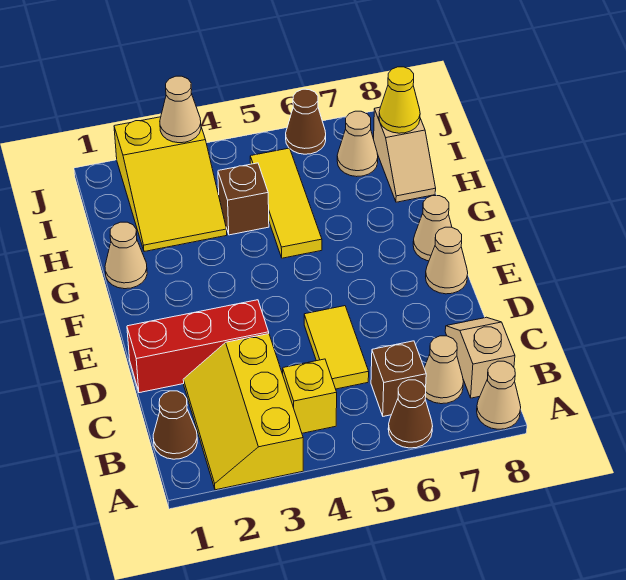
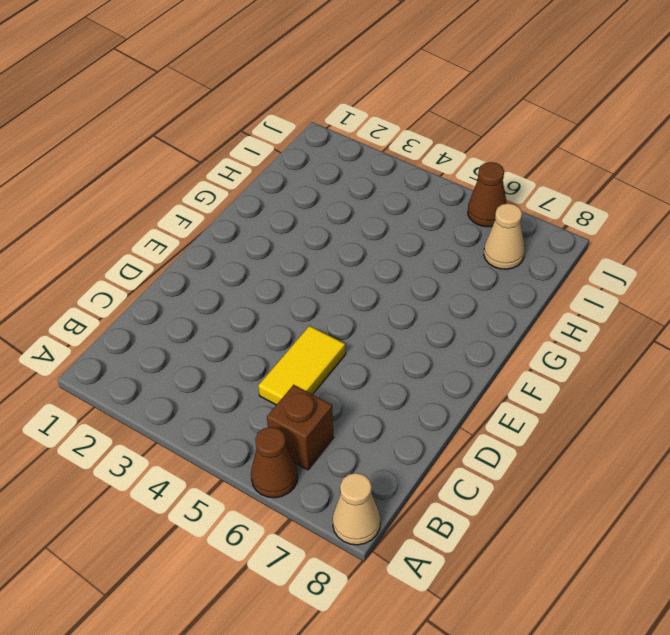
none -> yellow slope A2:C3 level 1 top 3
none -> brown cone B1 level 1
none -> yellow brick B4 level 1

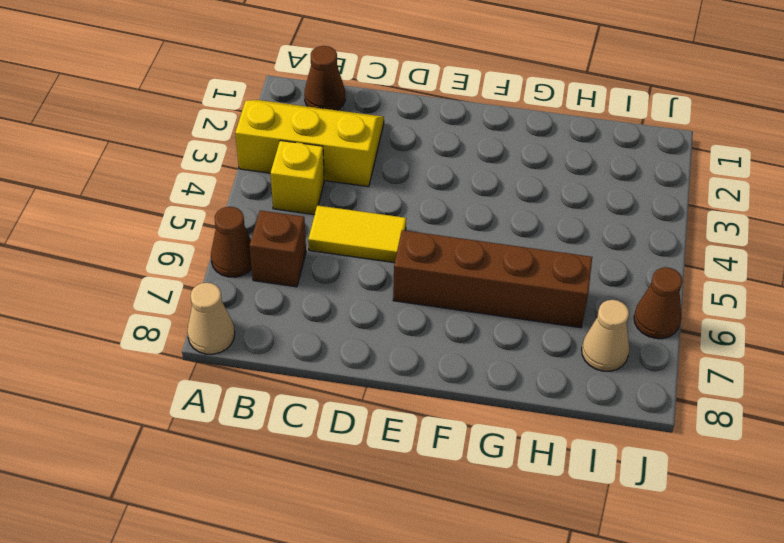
brown brick E6:H6 level 1 -> none
none -> tan cone B7 level 1
none -> tan slope B8:C8 level 1 top B
none -> red brick D1:D3 level 1

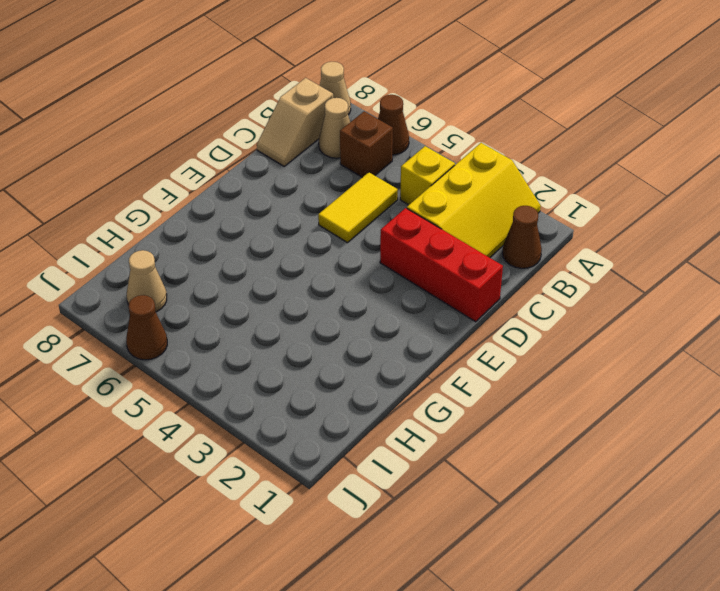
none -> tan cone E8 level 1
none -> tan cone F8 level 1
none -> tan cone G1 level 1

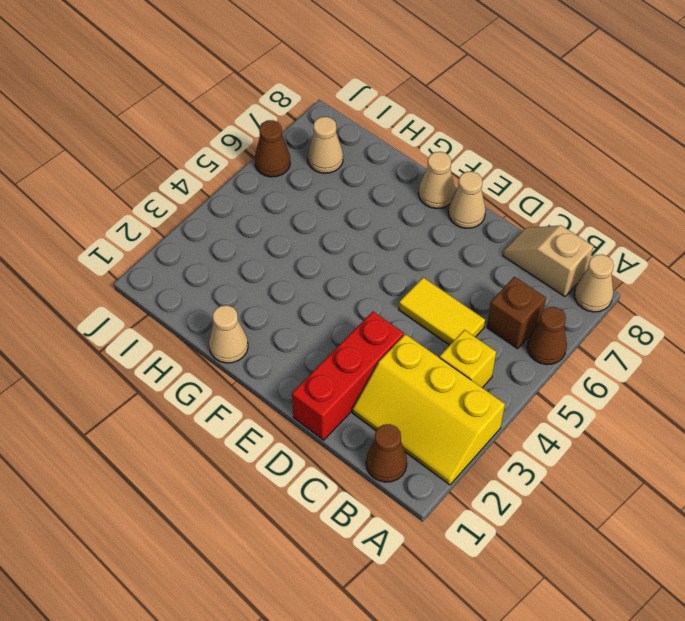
none -> tan cone B7 level 1
none -> yellow tile G5:I5 level 1
none -> yellow slope H2:J3 level 1 top J

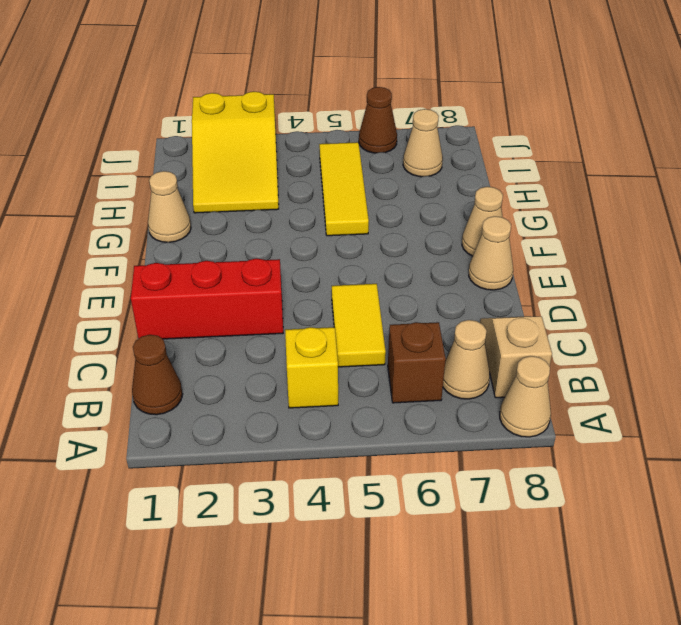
none -> yellow slope A2:C3 level 1 top 3
none -> brown cone A6 level 1
none -> brown brick H4 level 1

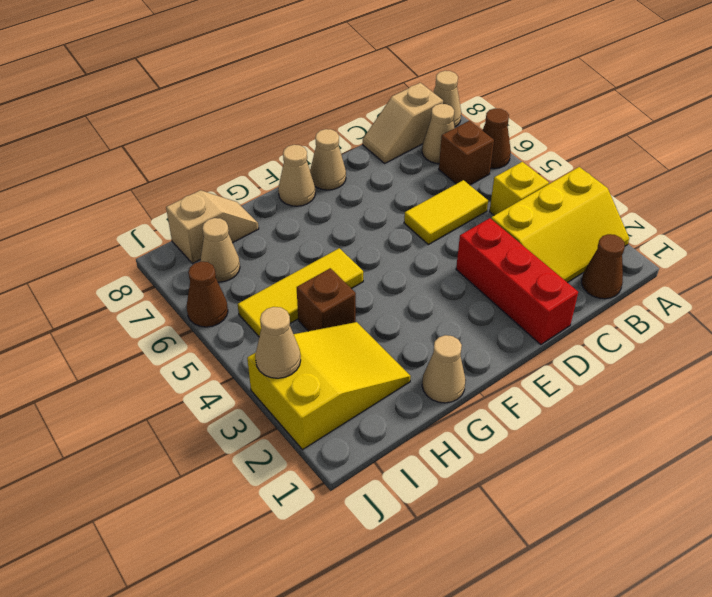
none -> yellow cone I8 level 2

